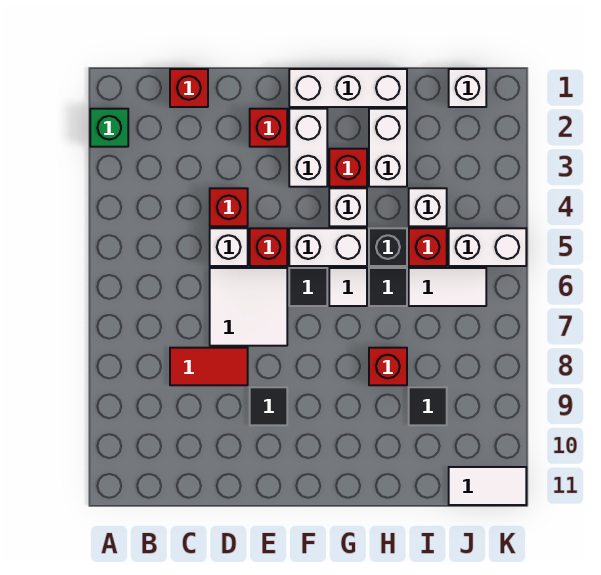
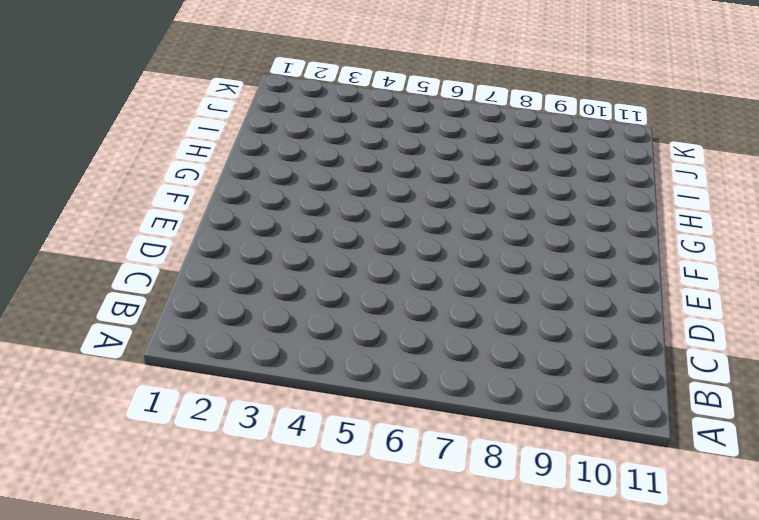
none -> green brick A2 level 1
none -> red brick C1 level 1
none -> red tile C8:D8 level 1

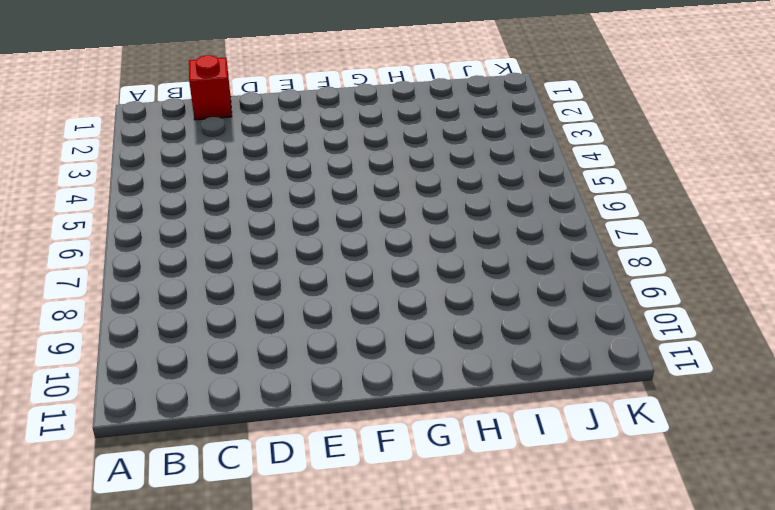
none -> green brick A2 level 1
none -> red tile C8:D8 level 1
none -> red brick D4 level 1

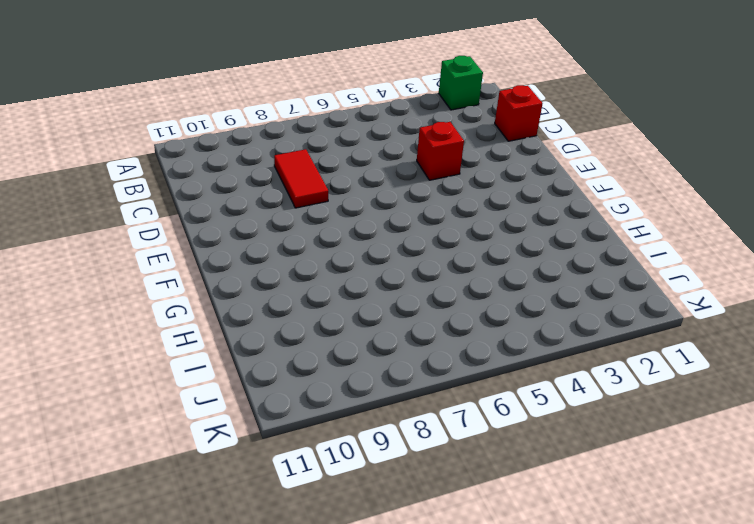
none -> white brick D5 level 1
none -> white tile D6:E7 level 1
none -> red brick E2 level 1

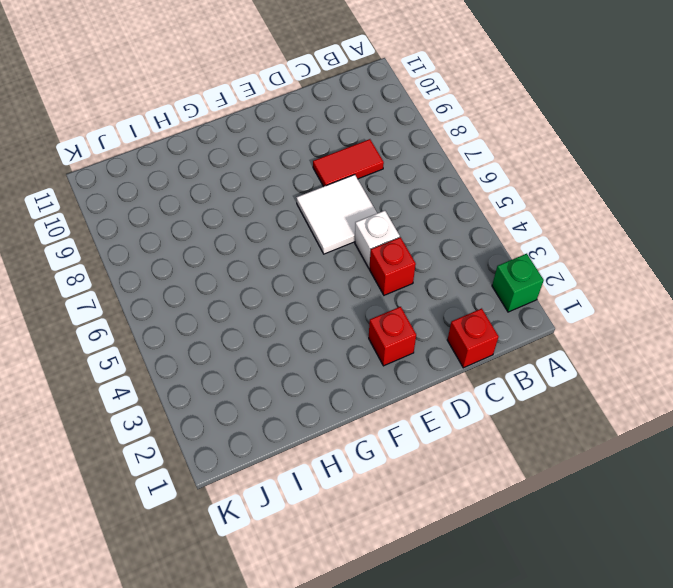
none -> red brick E5 level 1
none -> black tile E9 level 1
none -> white brick F1:H1 level 1

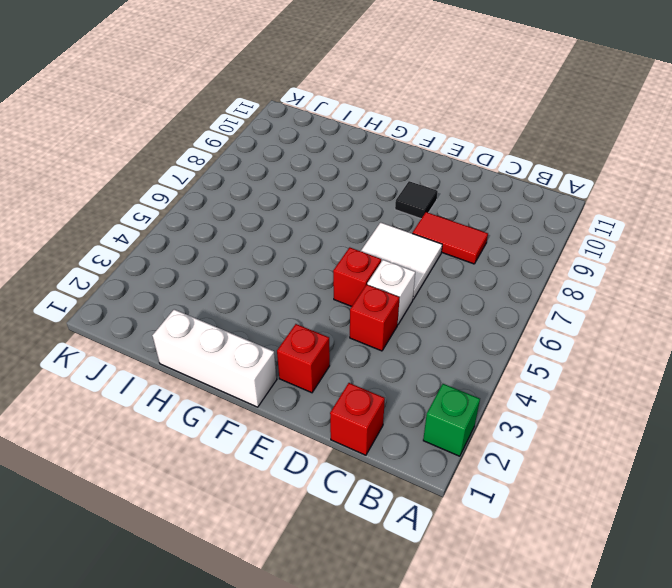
none -> white brick F2:F3 level 1
none -> white brick F5:G5 level 1
none -> black tile F6 level 1

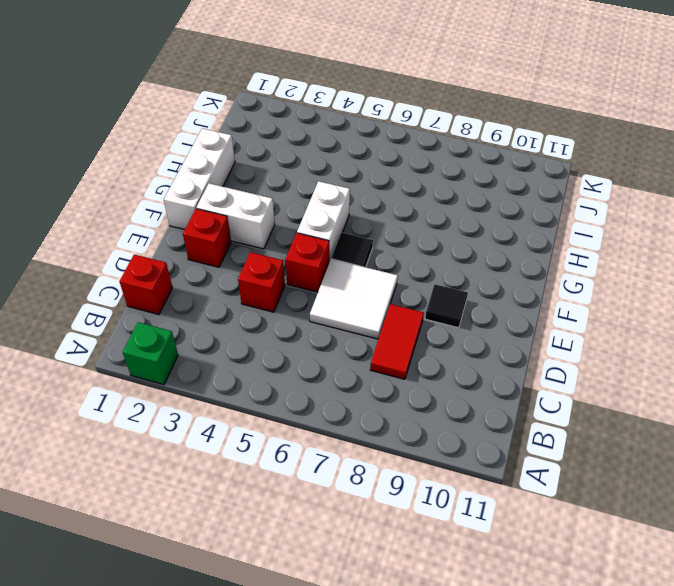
none -> white brick D5 level 1
none -> red brick G3 level 1
none -> white brick G4 level 1

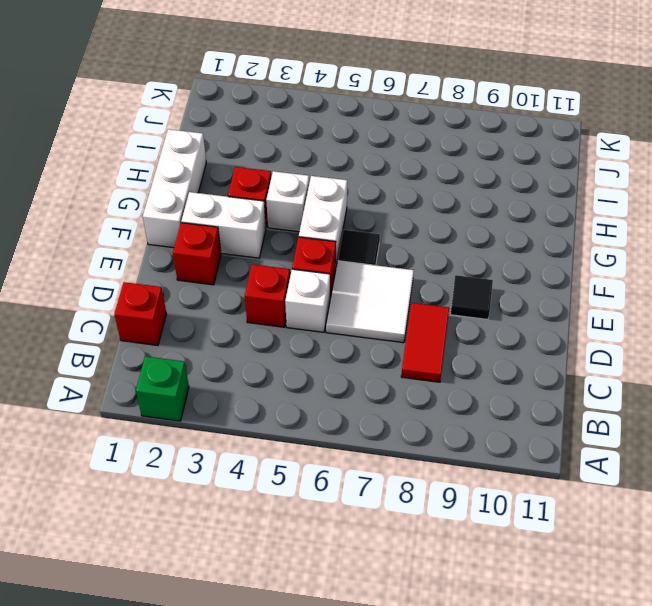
none -> white tile G6 level 1
none -> white brick H2:H3 level 1
none -> black brick H5 level 1

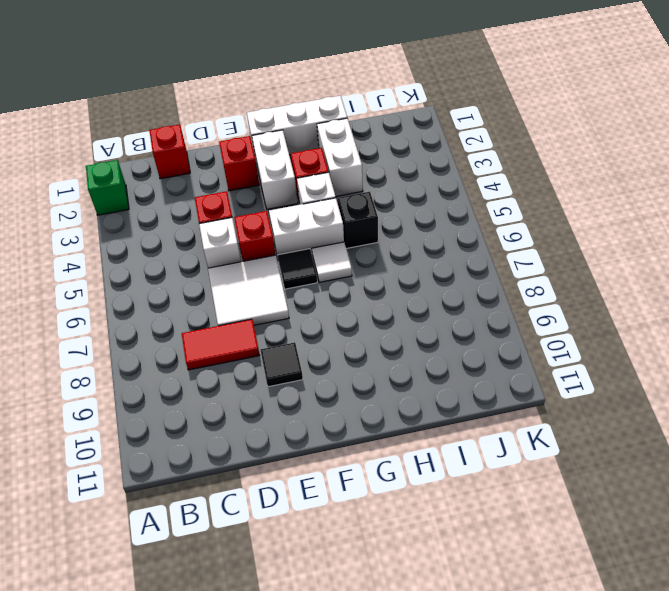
none -> black tile H6 level 1
none -> red brick H8 level 1
none -> white brick I4 level 1

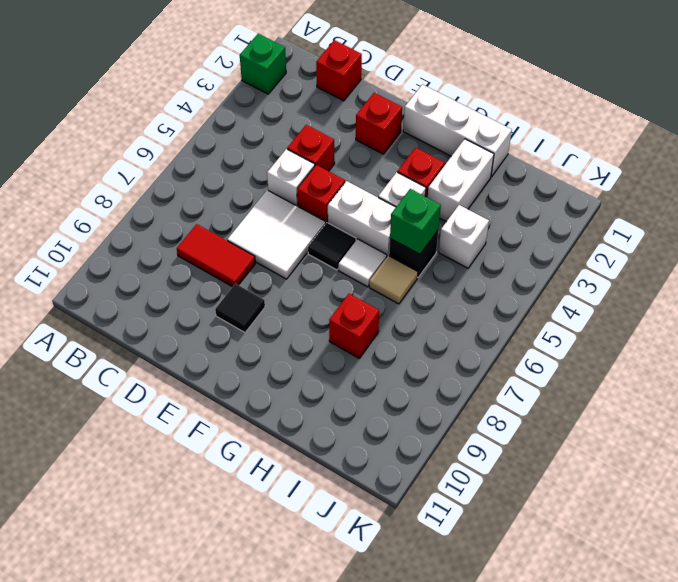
green brick H5 level 2 -> none
tan tile H6 level 1 -> black tile H6 level 1
none -> white brick F2:F3 level 1
none -> red brick I5 level 1
none -> white tile I6:J6 level 1

